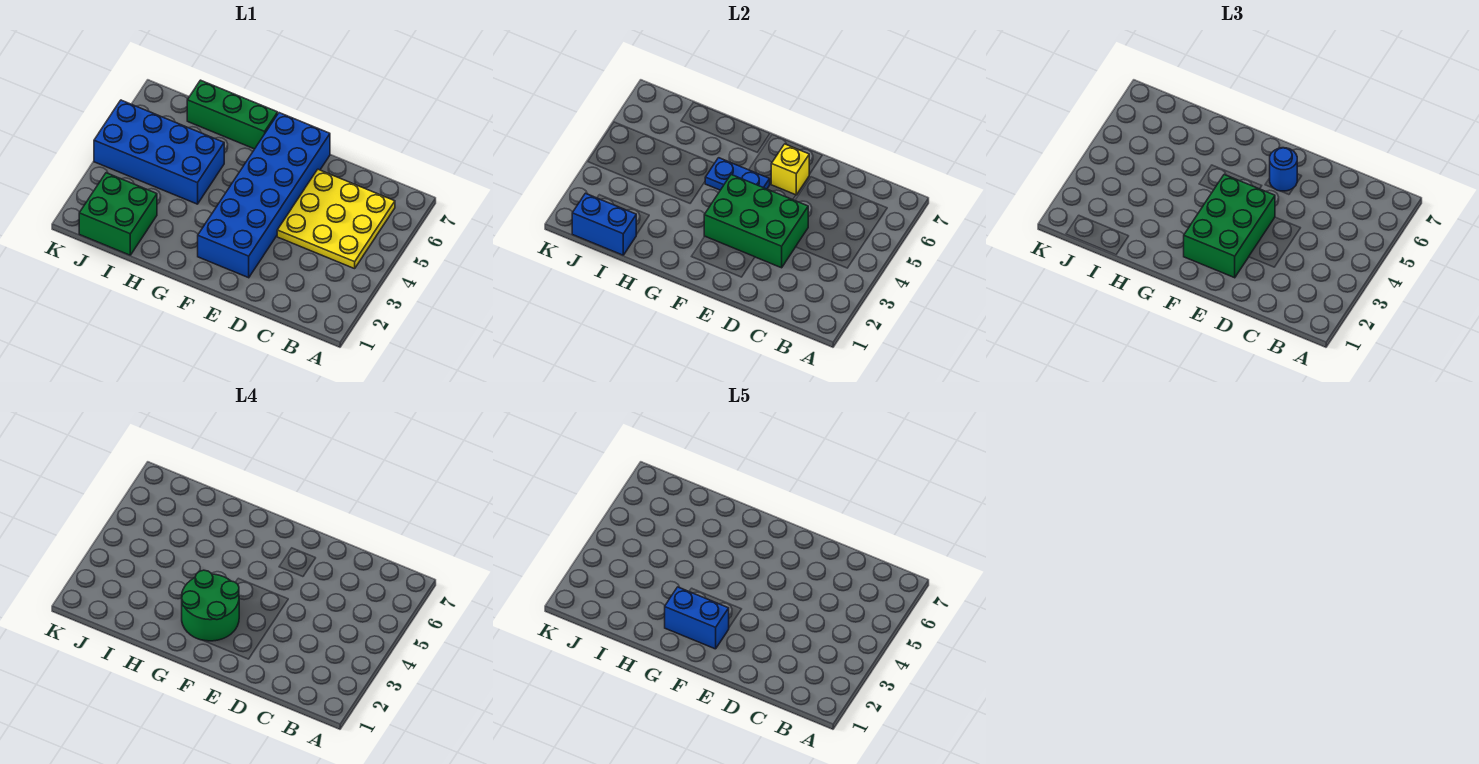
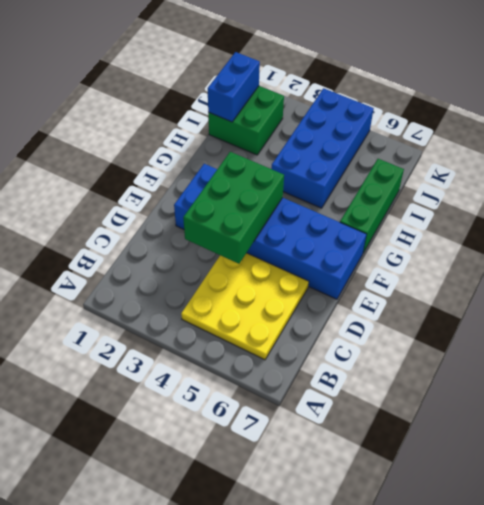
none -> yellow brick E6 level 2
none -> blue plate F5:G5 level 2
none -> green brick E2:F4 level 3

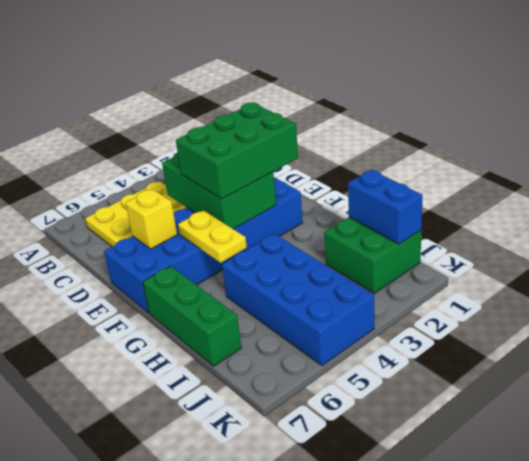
yellow plate F5:G5 level 2 -> blue plate F5:G5 level 2
none -> blue round brick E6 level 3
none -> green round brick F2:G3 level 4
none -> blue brick F2:G2 level 5

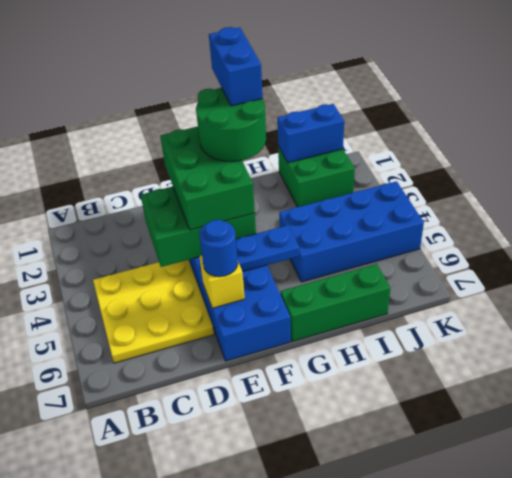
blue brick G1:G2 level 5 -> blue brick F2:G2 level 5

